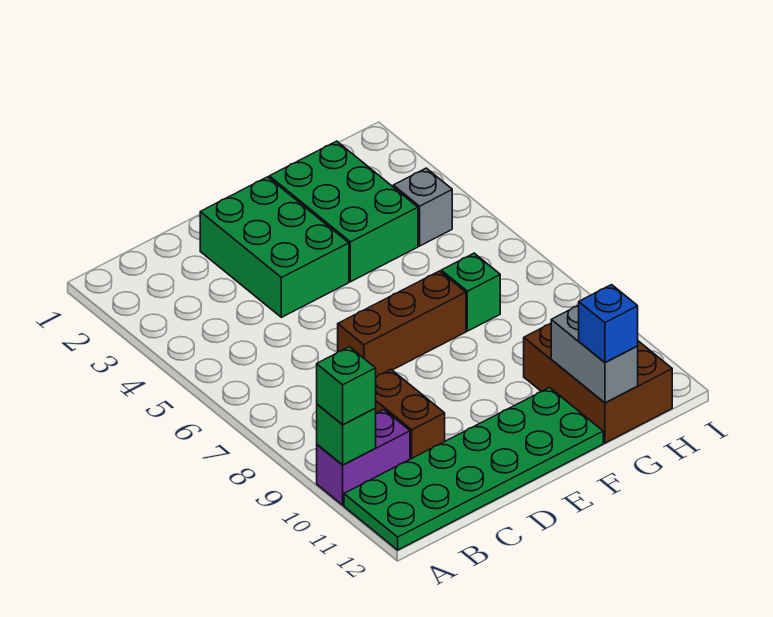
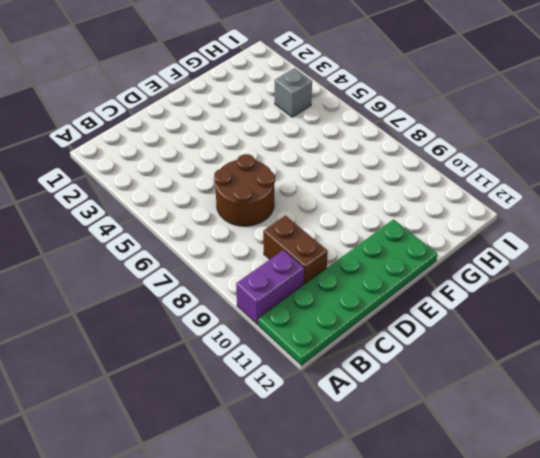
brown round brick C6:D7 level 1 -> brown brick D7:F7 level 1
none -> green brick D2:E4 level 1
none -> green brick F2:G4 level 1
none -> green brick G7 level 1

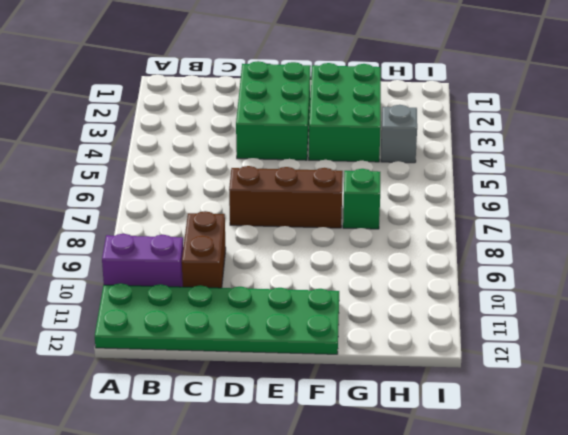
none -> brown brick G10:H12 level 1
none -> green brick A10 level 2
none -> grey brick G11:G12 level 2

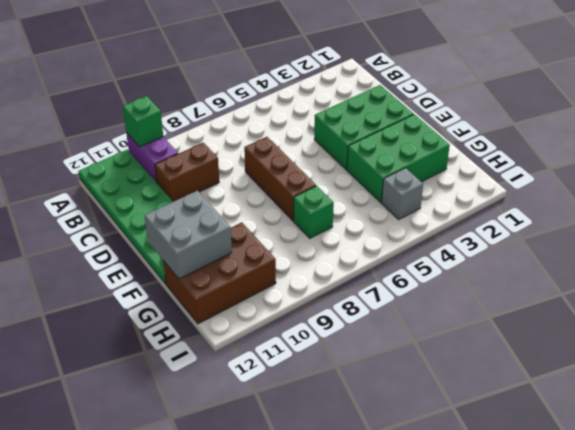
grey brick F11:G12 level 2 -> grey brick G11:G12 level 2
none -> green brick A10 level 3
none -> blue brick G12 level 3

